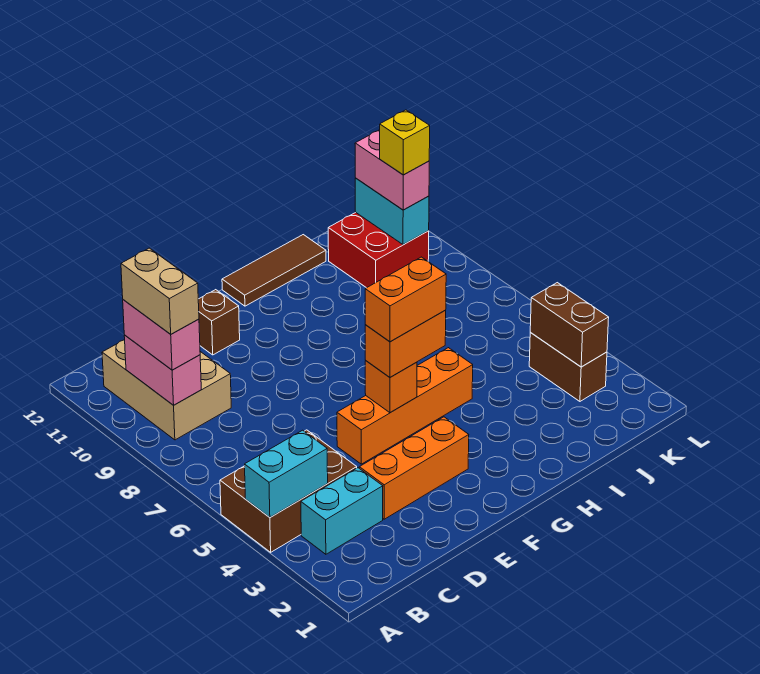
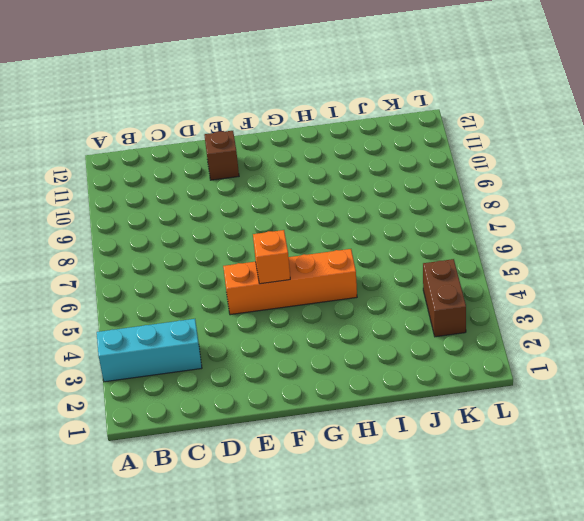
cyan brick A3:C3 level 1 -> cyan brick B3:C3 level 1
none -> brown brick A4:C5 level 1
none -> tan brick B9:C11 level 1
none -> orange brick D3:F3 level 1

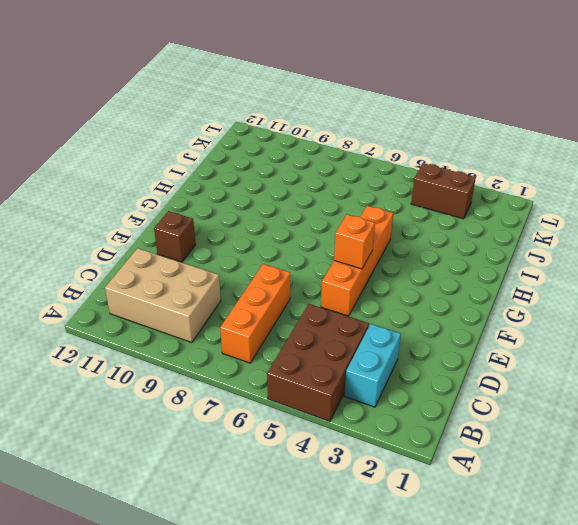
orange brick B7:D7 level 1 -> orange brick D3:F3 level 1
none -> brown tile G12:I12 level 1
none -> red brick J10:K11 level 1
none -> cyan brick A4:B4 level 2

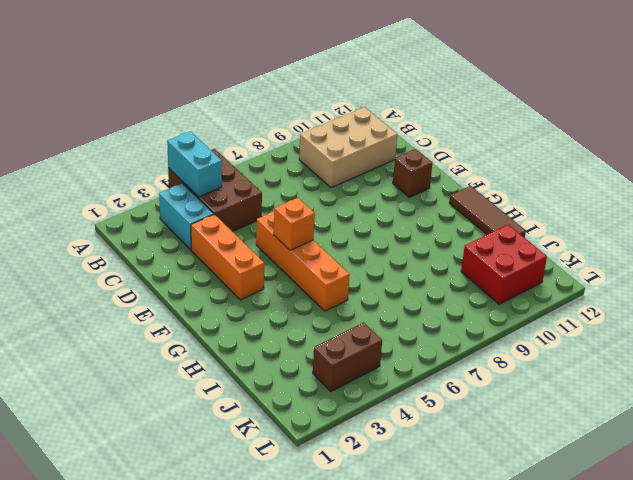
none -> pink brick B9:B10 level 2
none -> brown brick K3:K4 level 2
none -> cyan brick K10:K11 level 2

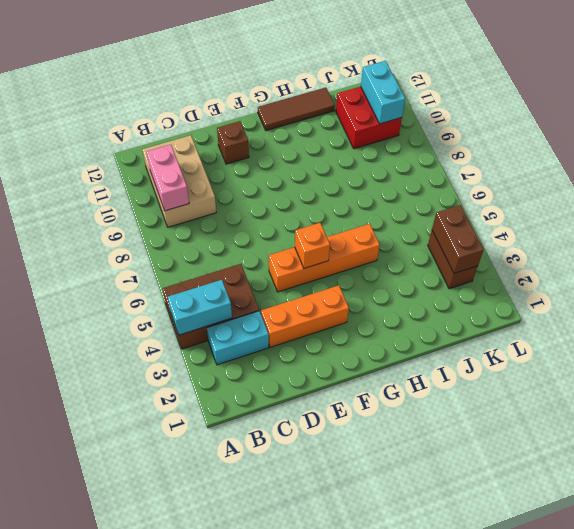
none -> pink brick B9:B10 level 3
none -> orange brick F5:G5 level 3
none -> pink brick K10:K11 level 3

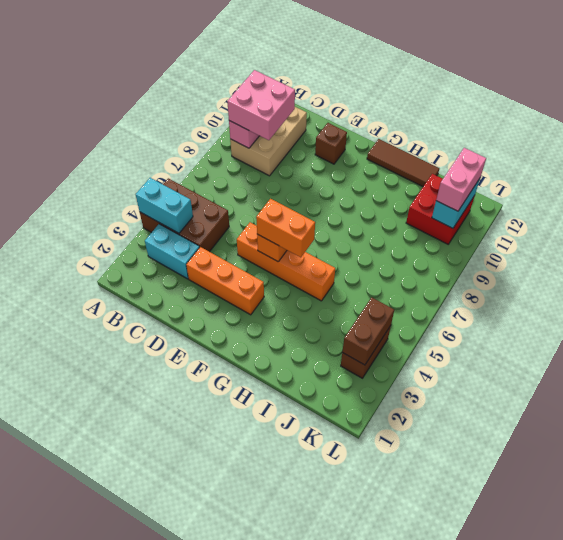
pink brick B9:C10 level 3 -> pink brick B9:B10 level 3
none -> tan brick B9:B10 level 4
none -> orange brick F5:G5 level 4
none -> yellow brick K10 level 4

